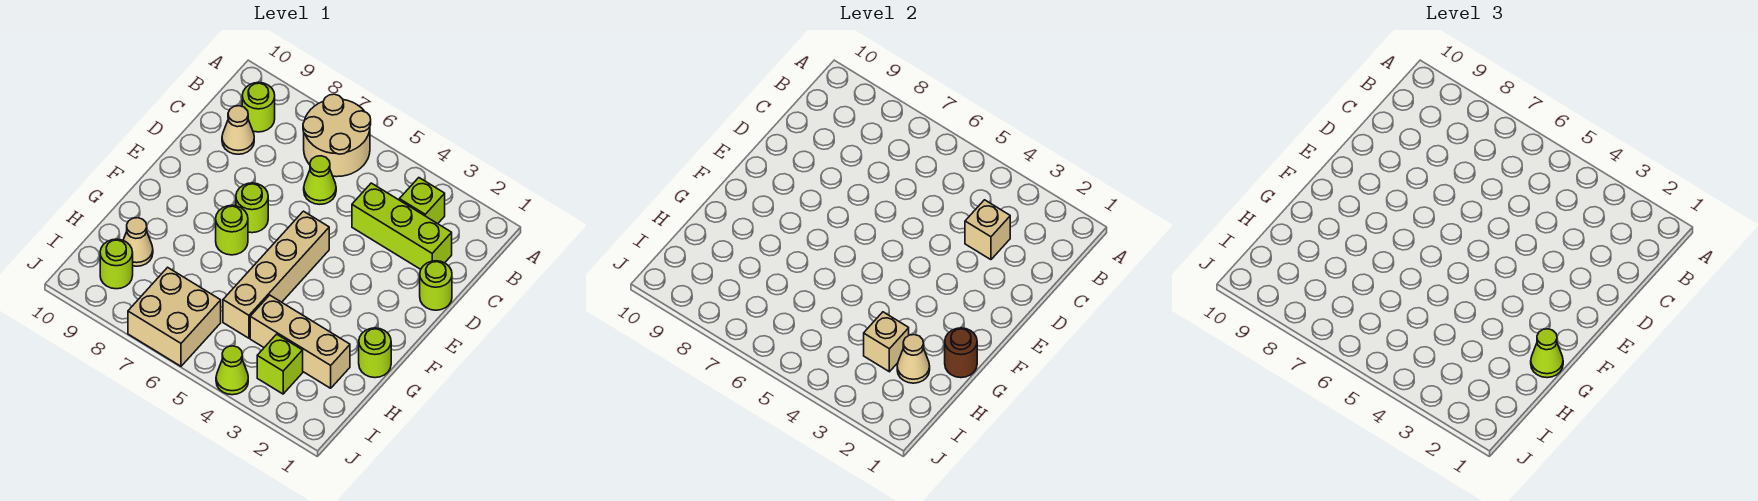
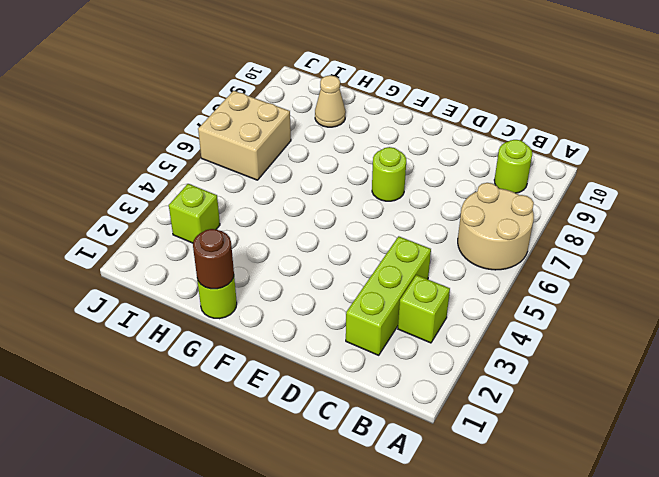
none -> lime cone C6 level 1
none -> tan cone C9 level 1
none -> lime round brick D1 level 1

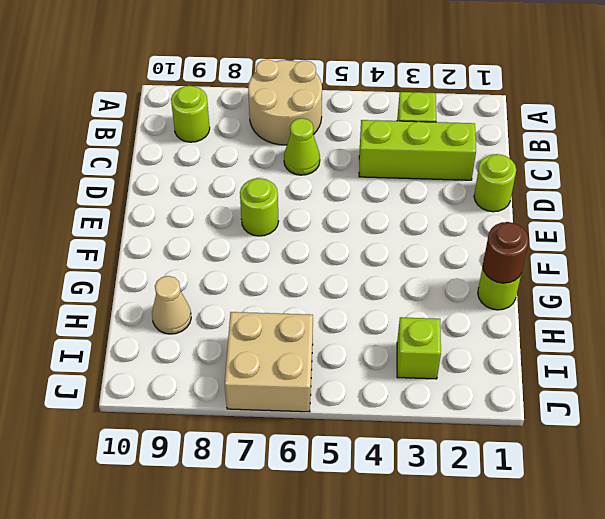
none -> tan cone C9 level 1
none -> tan brick E5:H5 level 1
none -> lime round brick F7 level 1

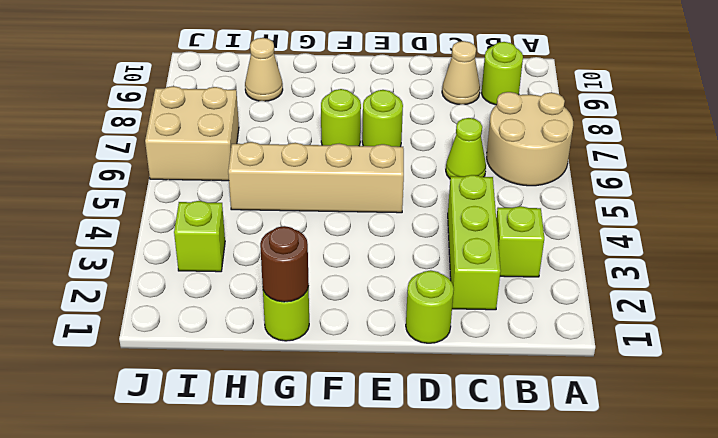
none -> tan brick H2:H4 level 1
none -> lime round brick I9 level 1
none -> lime cone J4 level 1

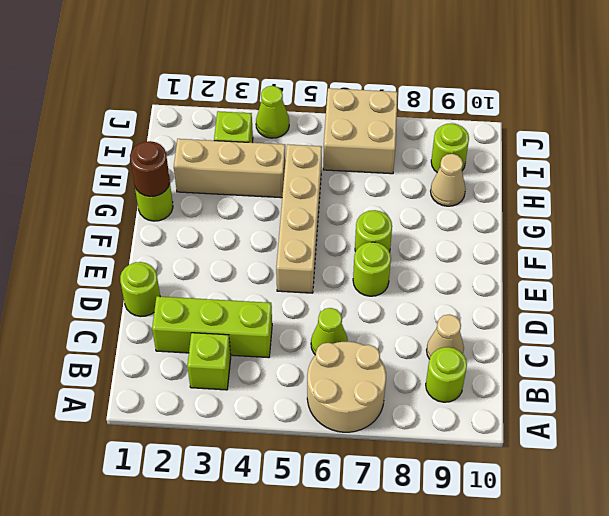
none -> tan brick C3 level 2
none -> tan cone H2 level 2
none -> tan brick H3 level 2

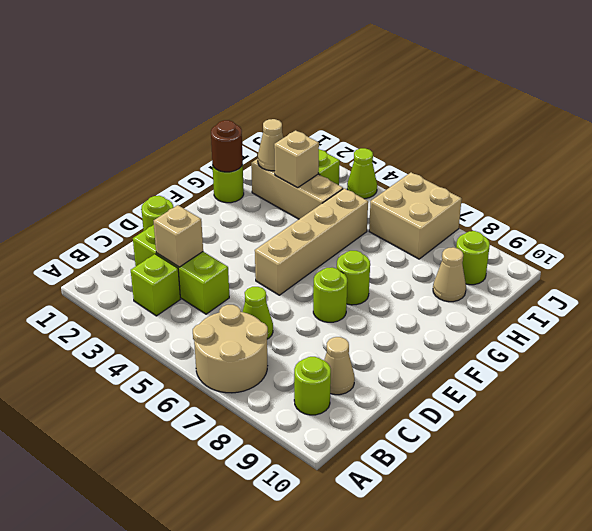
none -> lime cone G1 level 3

